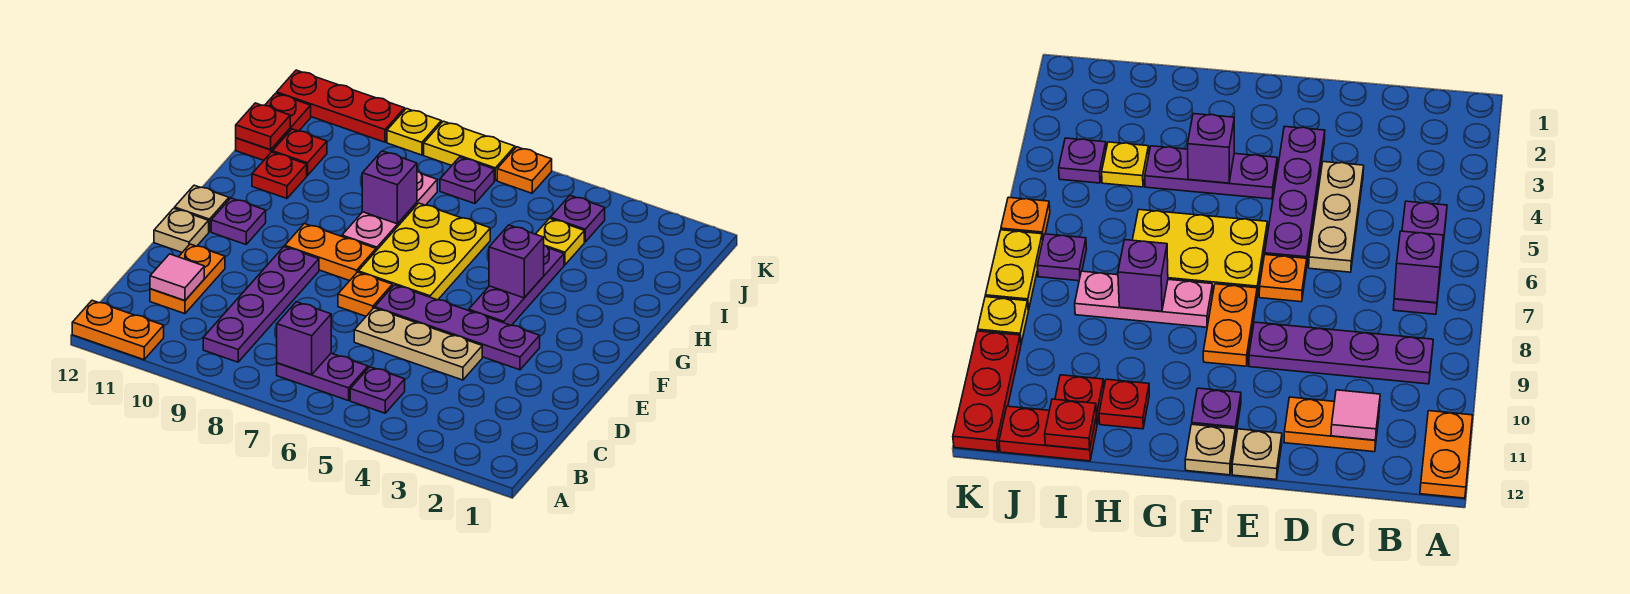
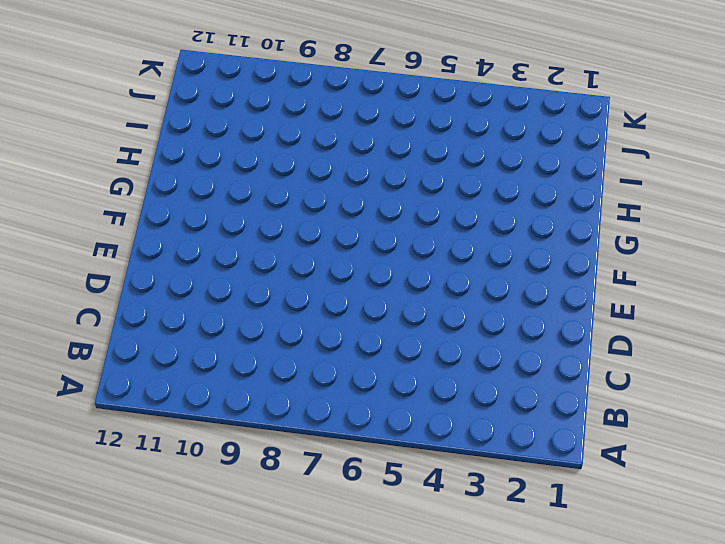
none -> orange plate A11:A12 level 1
none -> purple plate B5 level 1
none -> purple plate B6:B7 level 1
none -> purple plate B9:E9 level 1

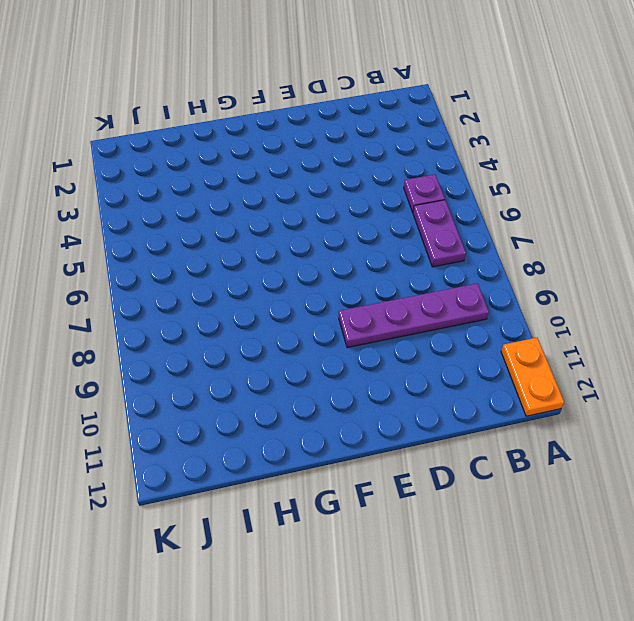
none -> orange plate C11:D11 level 1
none -> tan plate D4:D6 level 1
none -> purple plate E3:E6 level 1
none -> orange plate E7 level 1

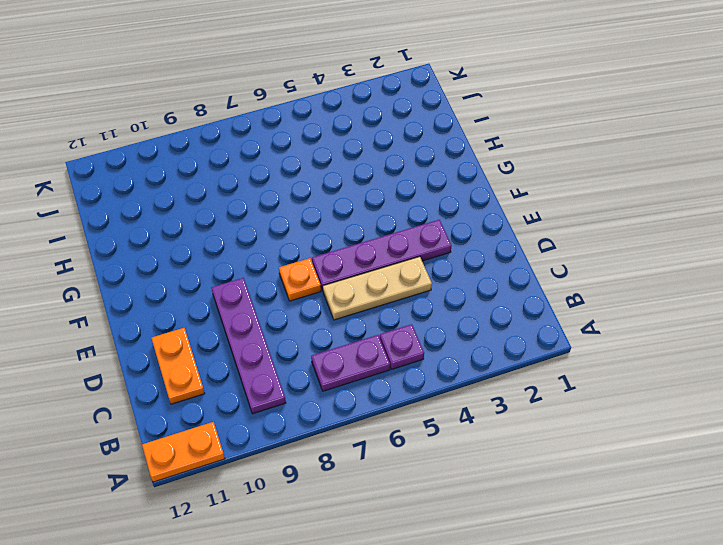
none -> tan plate E12 level 1
none -> purple plate F4:H4 level 1
none -> yellow plate F6:H7 level 1
none -> orange plate F8:F9 level 1

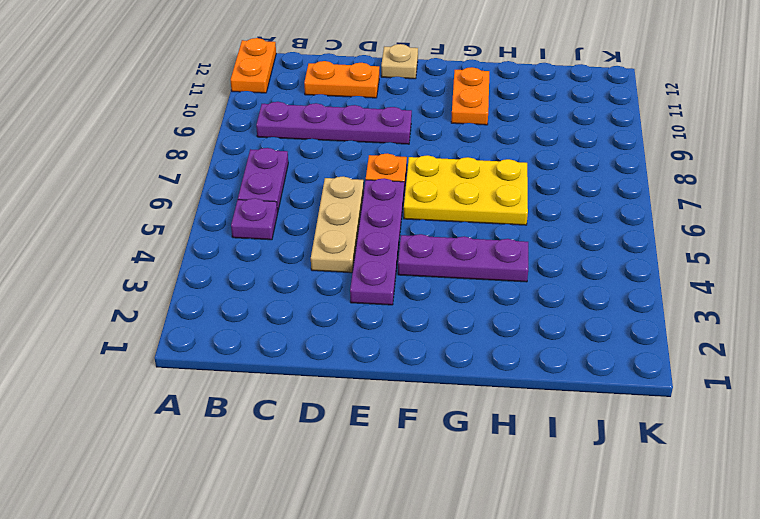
orange plate G10:G11 level 1 -> orange plate F8:F9 level 1
none -> purple plate F11 level 1
none -> tan plate F12 level 1
none -> pink plate G8:I8 level 1
none -> red plate H11 level 1

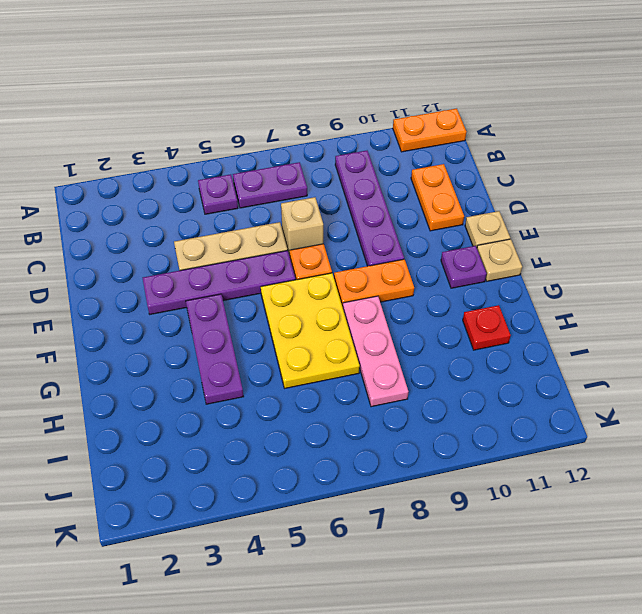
tan brick D7 level 1 -> none
none -> yellow plate I4 level 1
none -> red plate I11 level 1
none -> red plate I12:J12 level 1
none -> purple plate J4 level 1

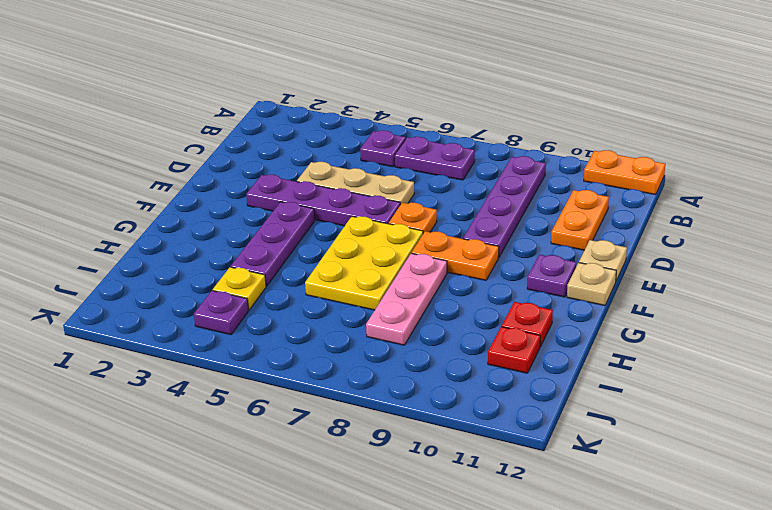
none -> red plate I12:J12 level 1
none -> purple plate J7 level 1
none -> orange plate K6 level 1
none -> yellow plate K7:K8 level 1

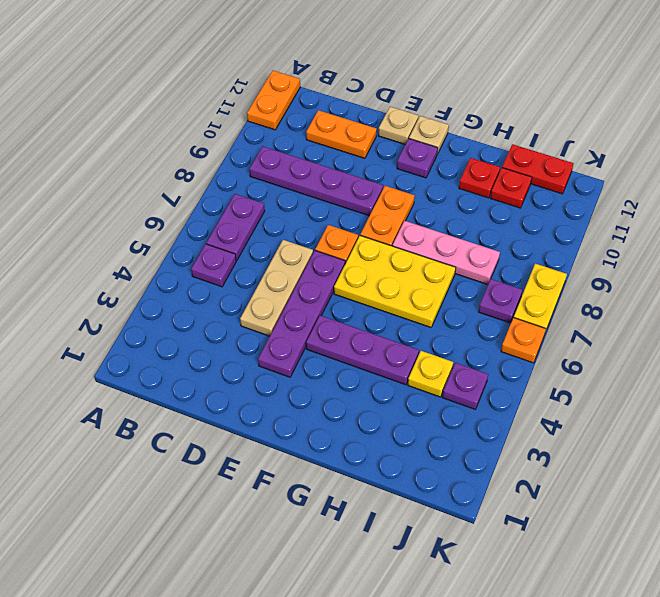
none -> yellow plate K9 level 1
none -> red plate K10:K12 level 1
none -> purple brick B7 level 2
none -> pink tile C11 level 2

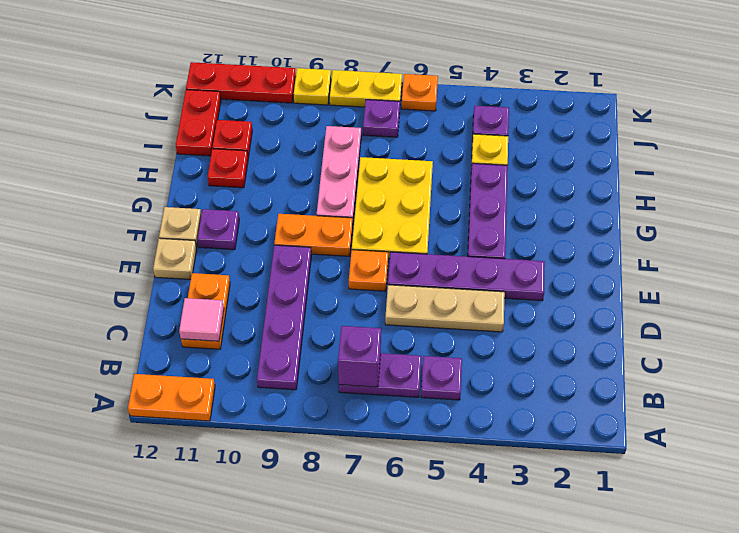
none -> purple brick G4 level 2
none -> purple brick H8 level 2
none -> red plate I12 level 2

